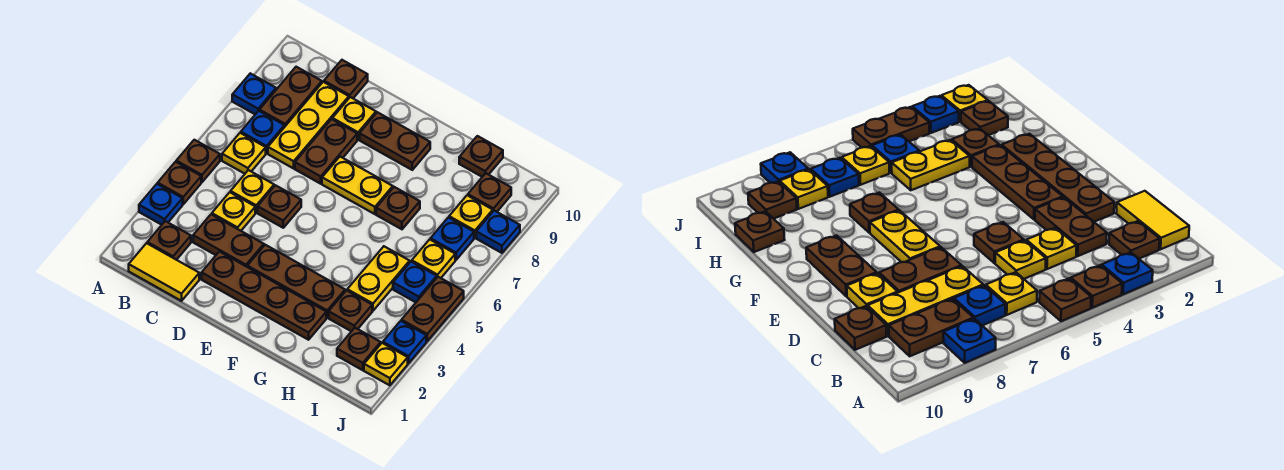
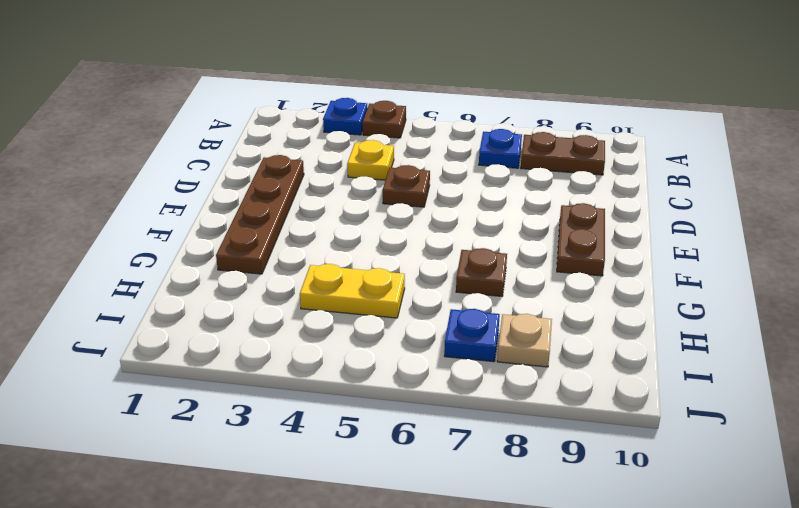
tan plate I8 level 1 -> yellow plate I8 level 1
none -> brown plate A5 level 1
none -> blue plate A8 level 1
none -> yellow tile B1:C1 level 1
none -> brown plate B2 level 1

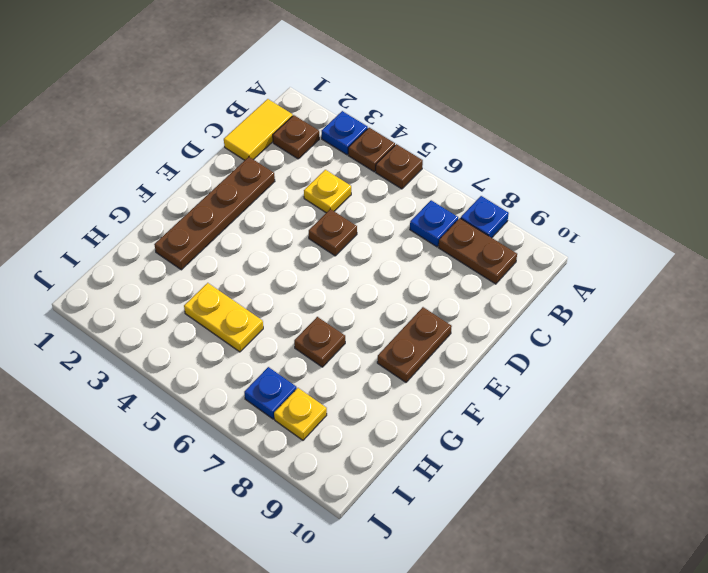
none -> yellow plate B6 level 1
none -> brown plate C3:D3 level 1
none -> yellow plate C5 level 1
none -> yellow plate C7:C9 level 1

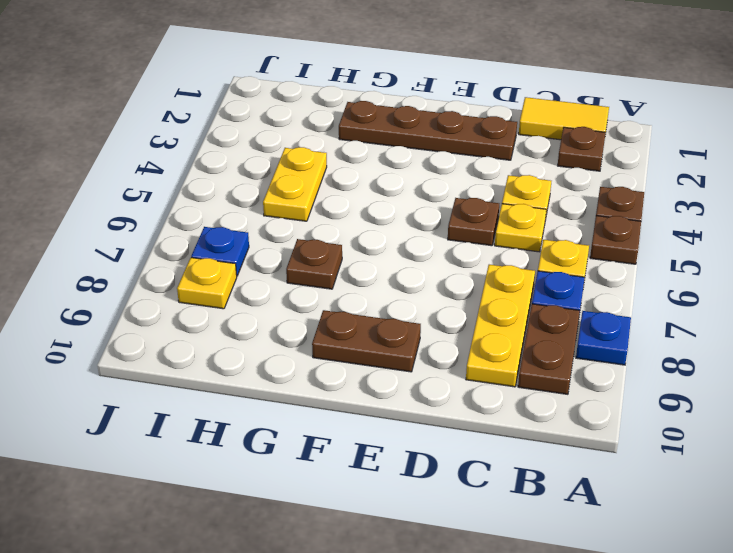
none -> blue plate A3 level 1
none -> brown plate C3:D3 level 1
none -> brown plate C10 level 1
none -> brown plate D7:D8 level 1

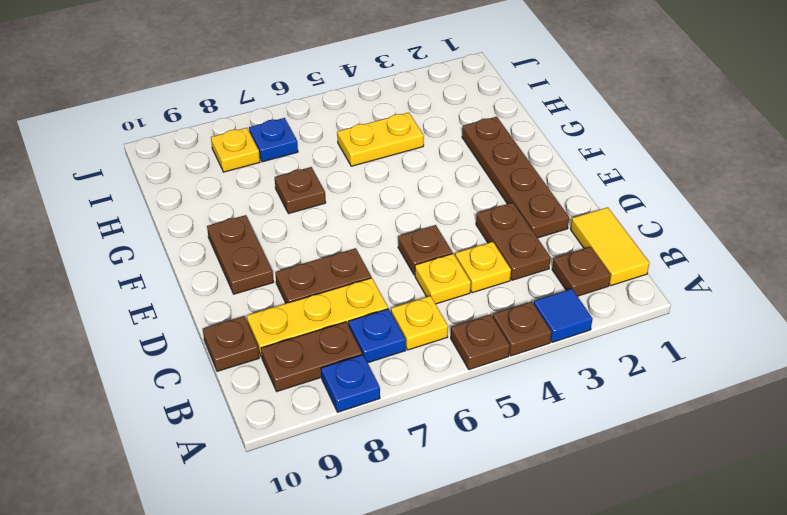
blue tile A3 level 1 -> blue plate A3 level 1
none -> yellow plate D9 level 1
none -> brown plate E3:G3 level 1
none -> yellow plate E7:F7 level 1
none -> brown plate H3 level 1

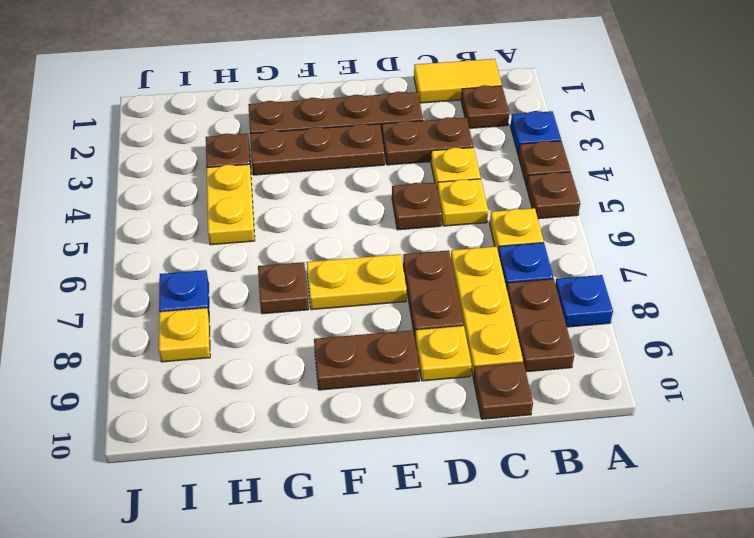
none -> brown plate H10 level 1
none -> brown plate I2 level 1
none -> blue plate I5 level 1
none -> yellow plate I6 level 1

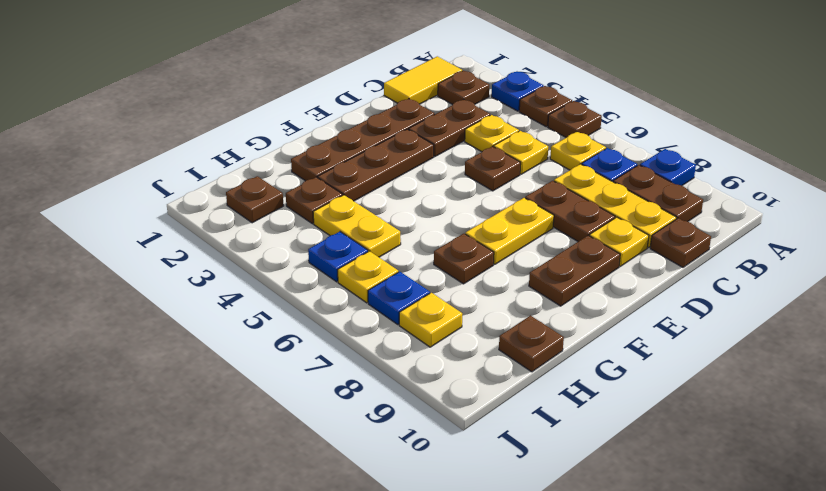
none -> brown plate I9 level 1
none -> yellow plate J2 level 1
none -> blue plate J3 level 1
none -> brown plate J4:J5 level 1

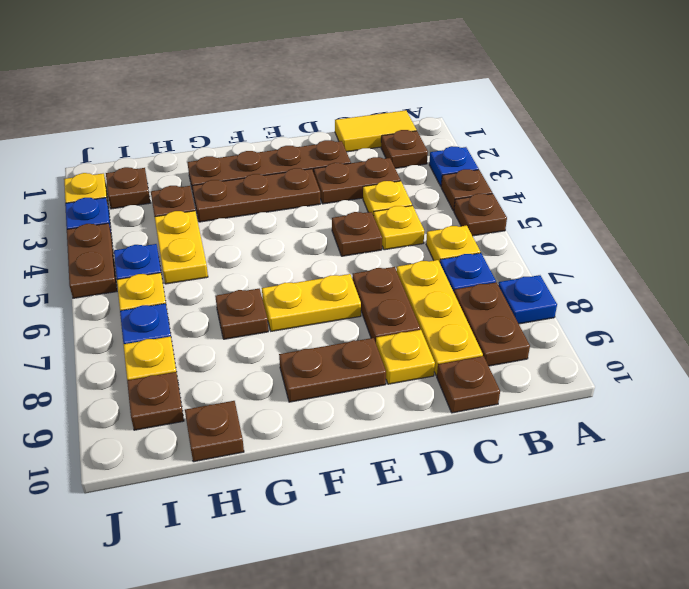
none -> blue plate J8 level 1

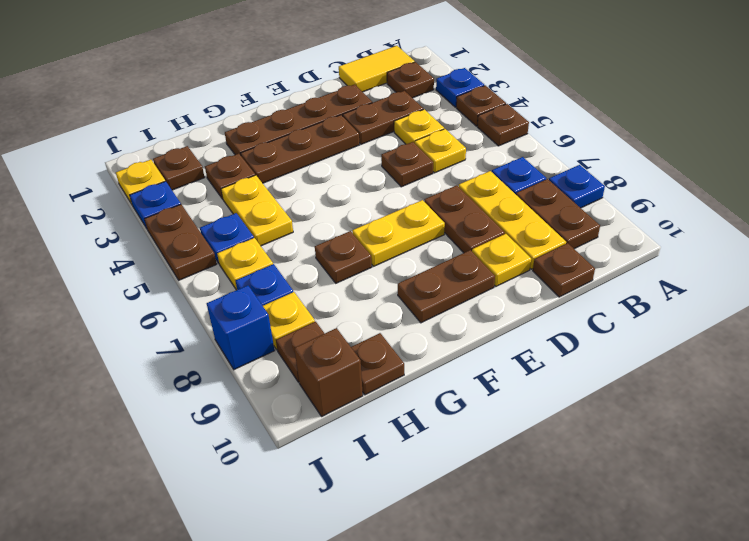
brown brick I10 level 1 -> none
blue brick J8 level 1 -> blue plate J8 level 1
none -> yellow plate B6 level 1

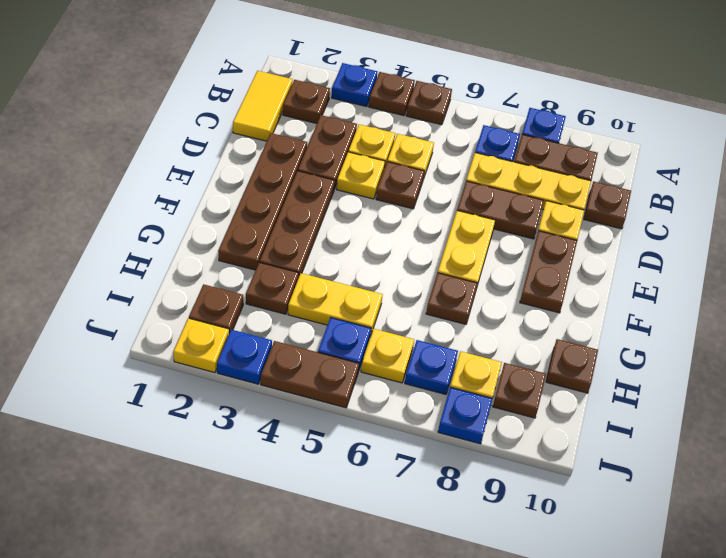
yellow plate D4 level 1 -> yellow plate B6 level 1

